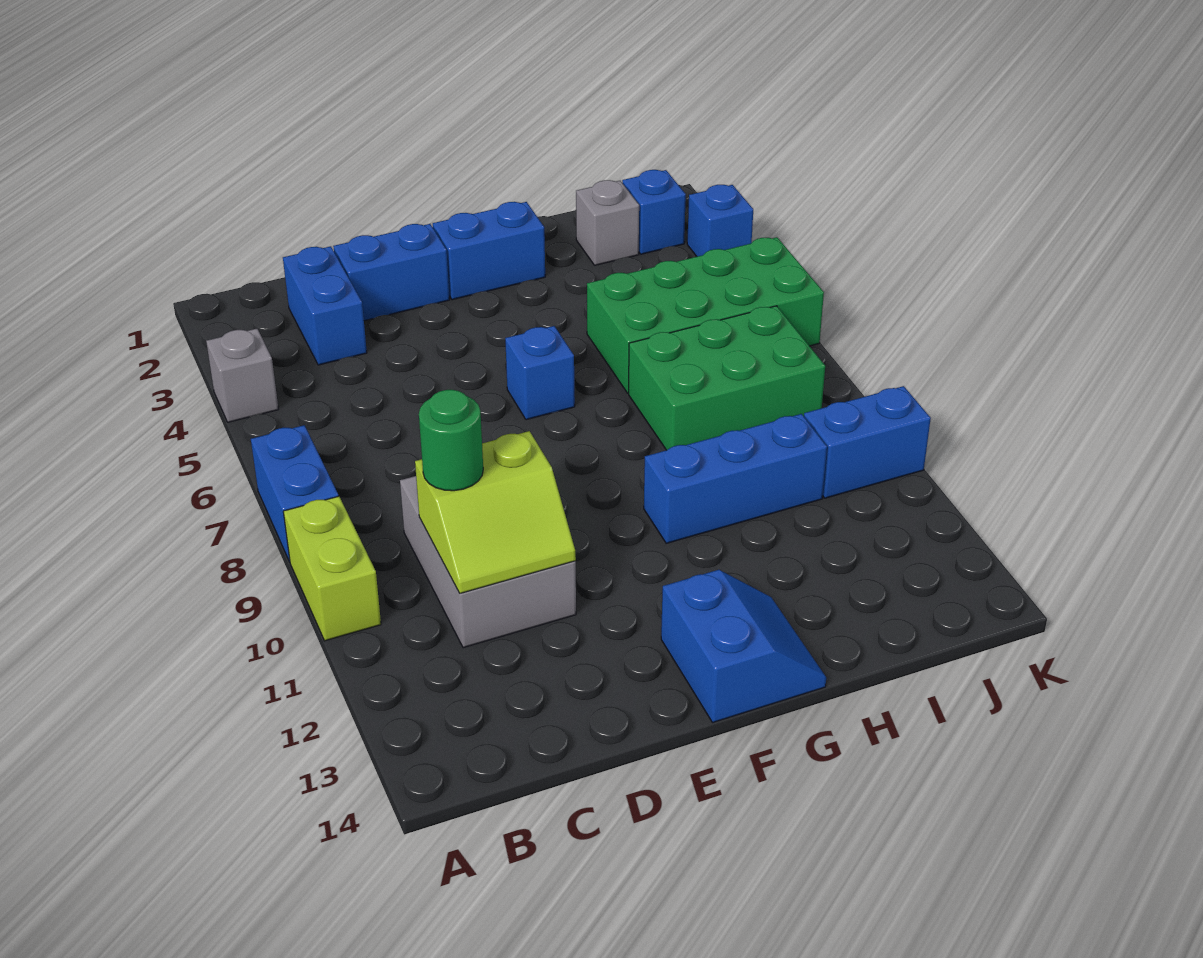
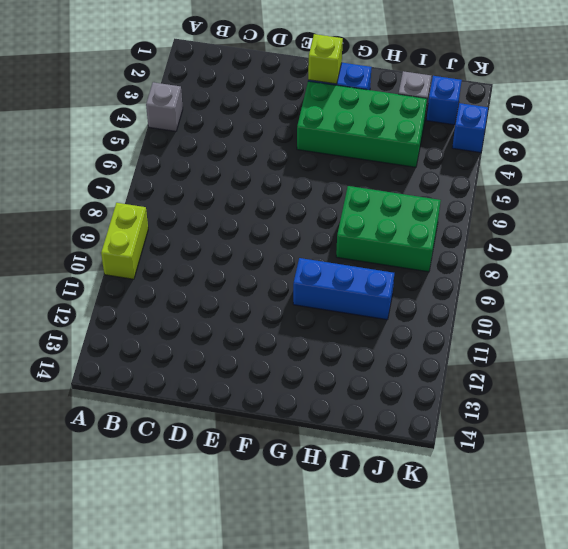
lime brick F2 level 2 -> none
green brick F3:I4 level 1 -> green brick H5:K6 level 1
none -> blue brick A7:A8 level 1
none -> blue brick C2:C3 level 1
none -> grey brick C9:D11 level 1

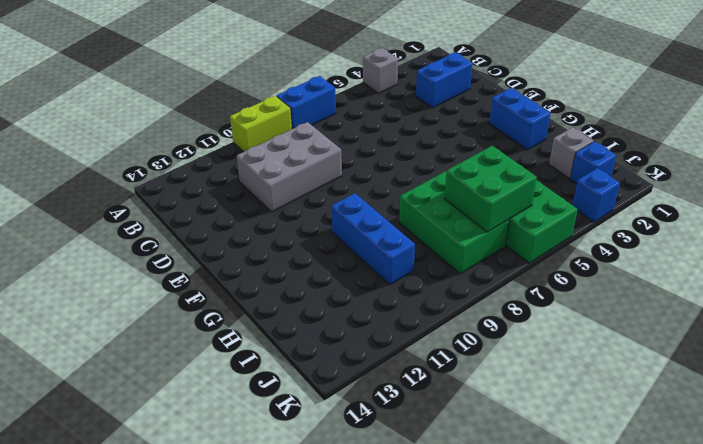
green brick I6:J7 level 2 -> none
none -> blue brick D2:E2 level 1
none -> blue brick F6 level 1
none -> blue slope F13:G14 level 1 top F

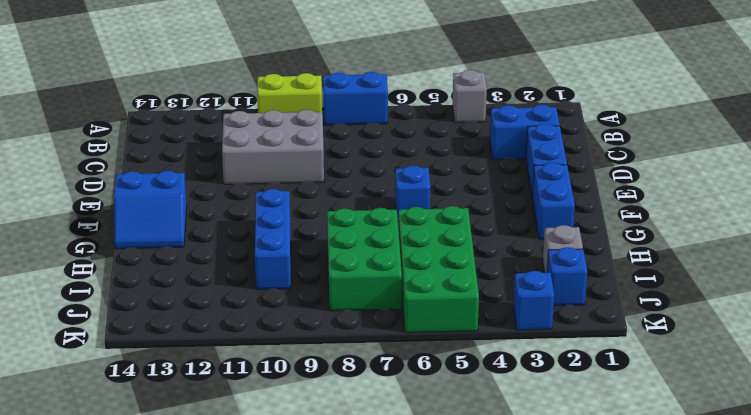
none -> blue brick J10:K10 level 1
none -> lime slope C10:D11 level 2 top 10
none -> green round brick C10 level 3

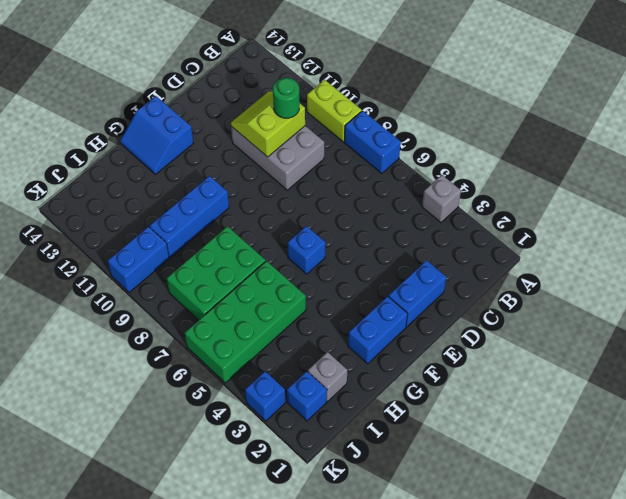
none -> blue brick C2:C3 level 1

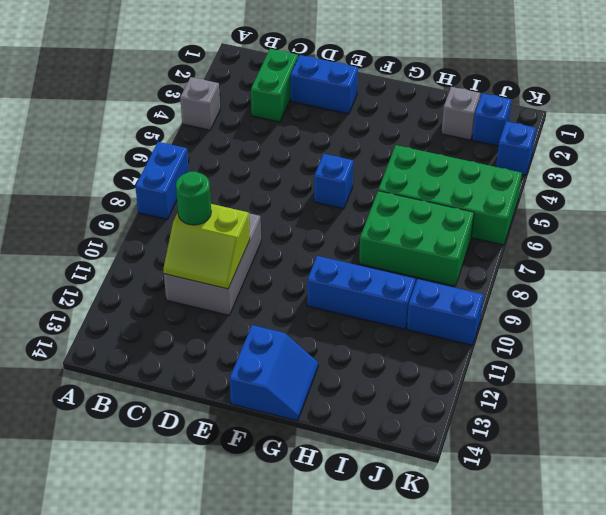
green brick C2:C3 level 1 -> blue brick C2:C3 level 1
none -> lime brick A9:A10 level 1
none -> blue brick F2:G2 level 1

